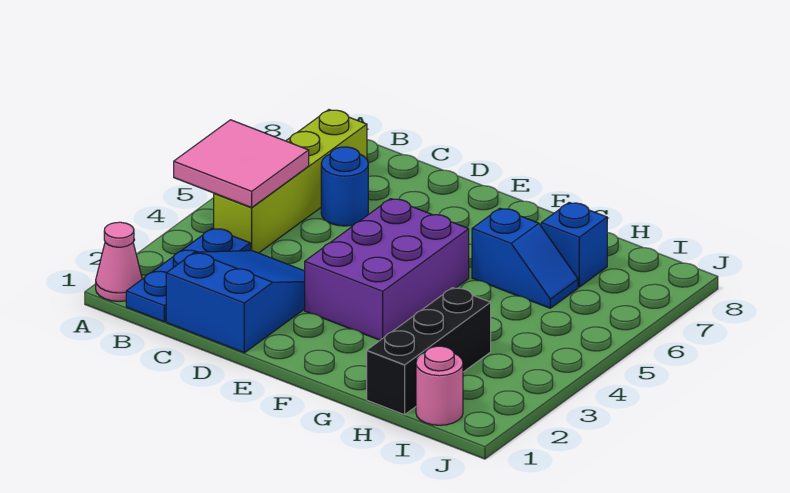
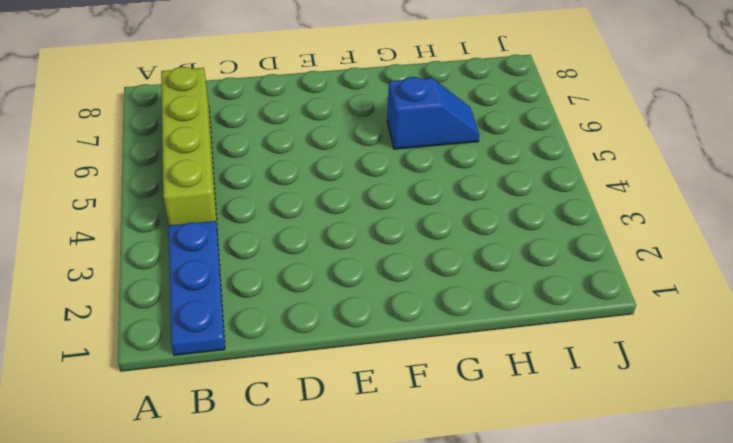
none -> pink cone A1 level 1
none -> blue slope C1:D3 level 1 top 1

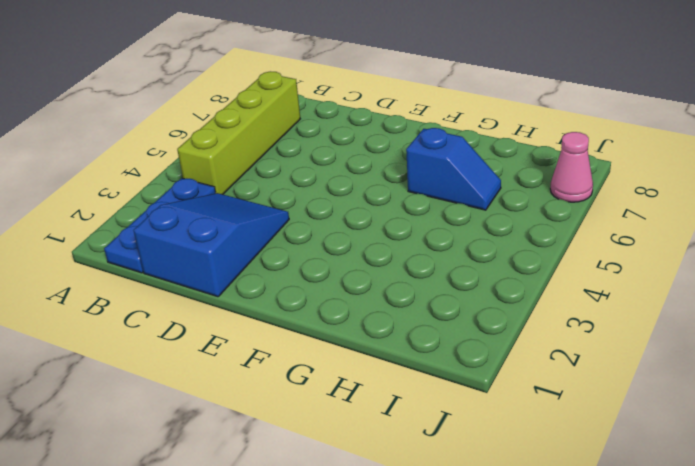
pink cone J7 level 1 -> pink cone A1 level 1
none -> blue round brick C6 level 1
none -> purple brick E3:F5 level 1

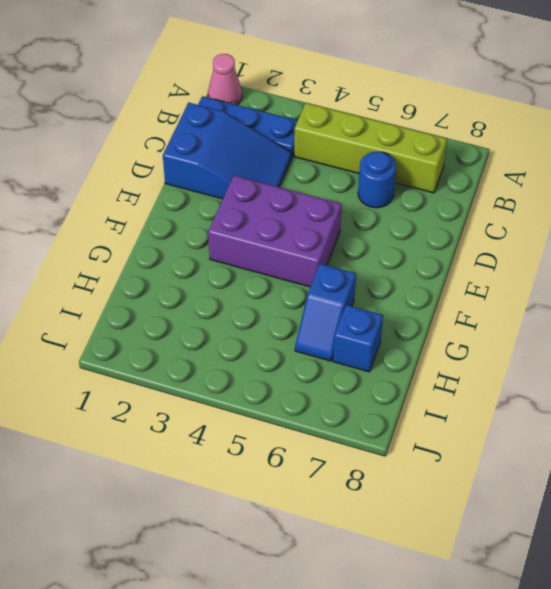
none -> black brick H1:H3 level 1
none -> pink round brick I1 level 1

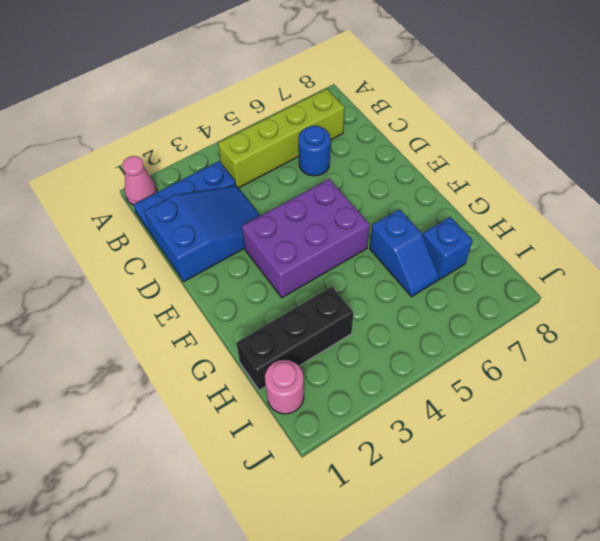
none -> pink tile A4:B5 level 2

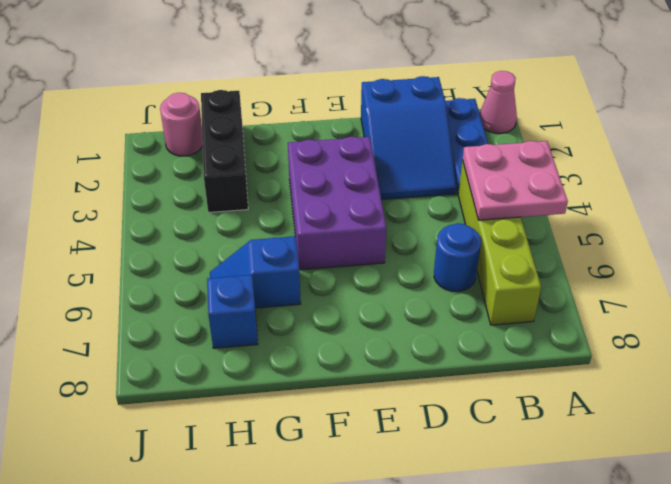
pink plate A4:B5 level 2 -> pink tile A4:B5 level 2

